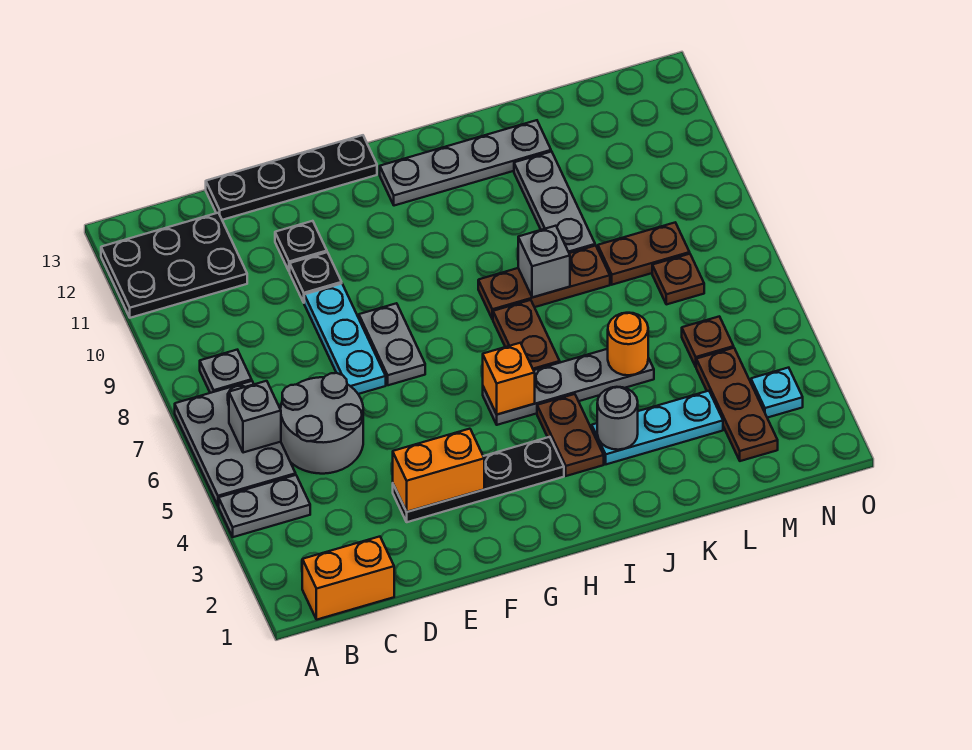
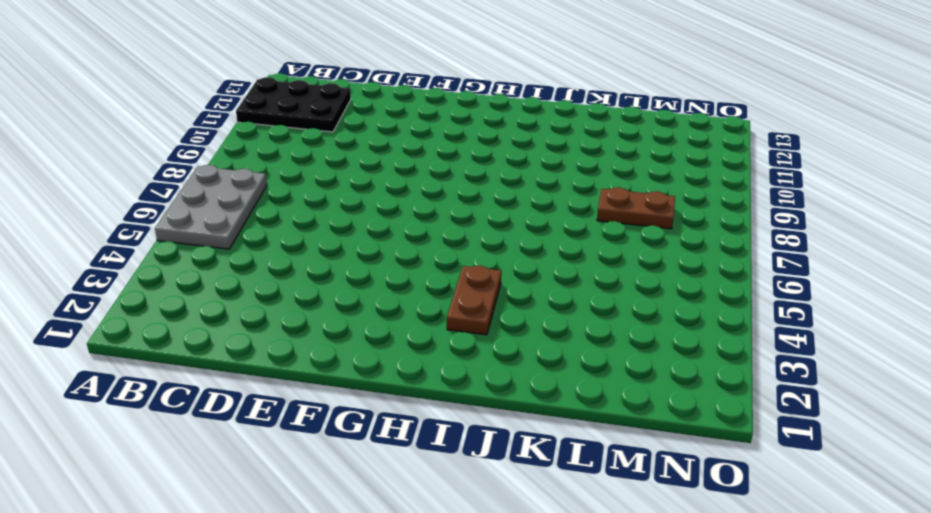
none -> grey plate A4:B4 level 1
none -> orange brick B1:C1 level 1
none -> grey plate B8 level 1
none -> grey round brick C5:D6 level 1

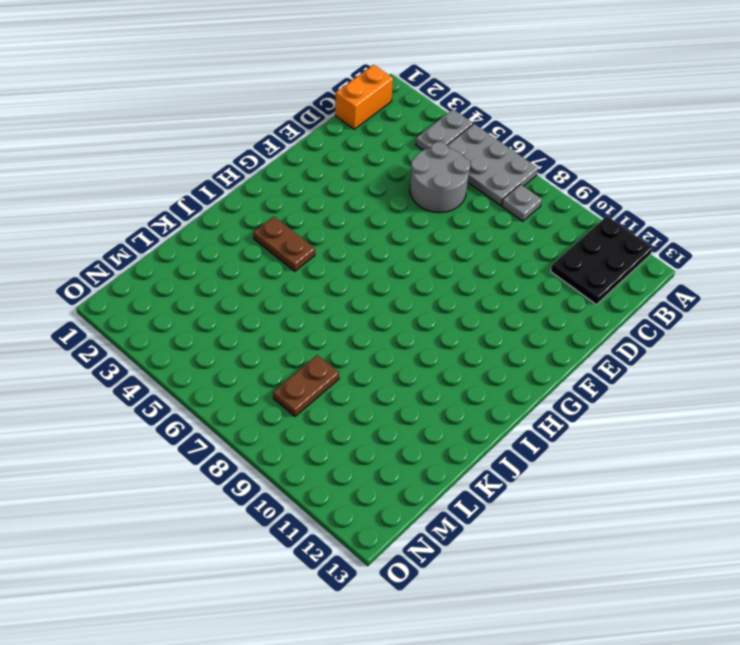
none -> black plate D13:G13 level 1
none -> black plate E3:H3 level 1
none -> cyan plate E7:E9 level 1
none -> black plate E10 level 1

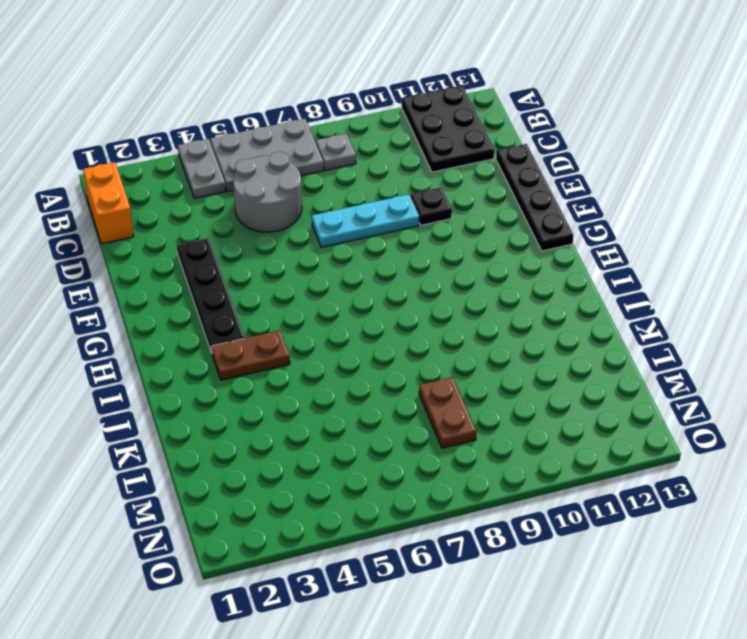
none -> black plate E11 level 1
none -> grey plate F7:F8 level 1
none -> grey plate H5:K5 level 1
none -> grey plate H12:K12 level 1

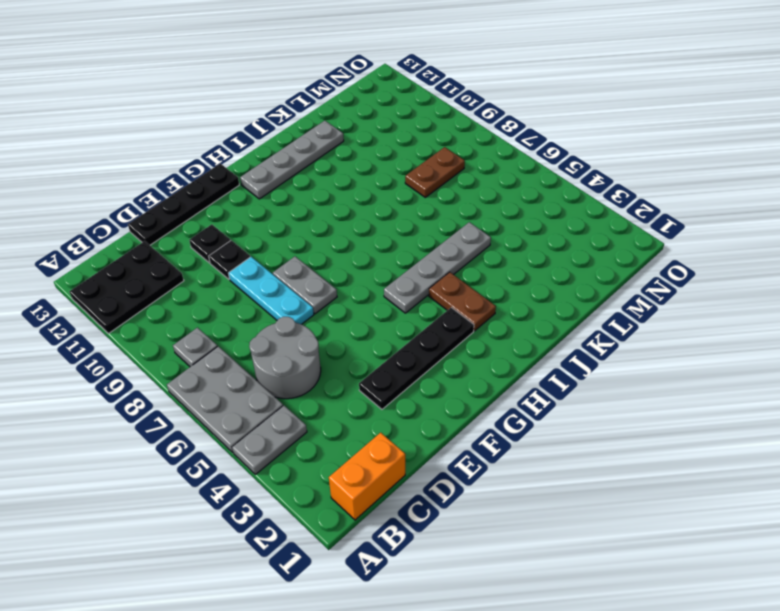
none -> brown plate I6:I7 level 1
none -> brown plate I8:K8 level 1
none -> cyan plate J3:L3 level 1
none -> grey plate K9:K11 level 1

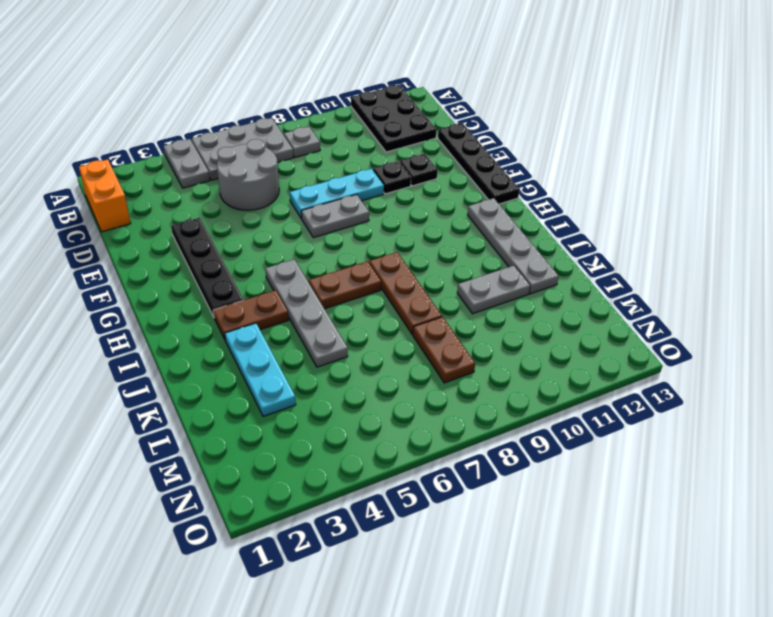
grey plate K10:K11 level 1 -> grey plate K9:K11 level 1
none -> brown plate M2:M4 level 1
none -> brown plate M5 level 1
none -> brown plate M7 level 1
none -> cyan plate N3 level 1

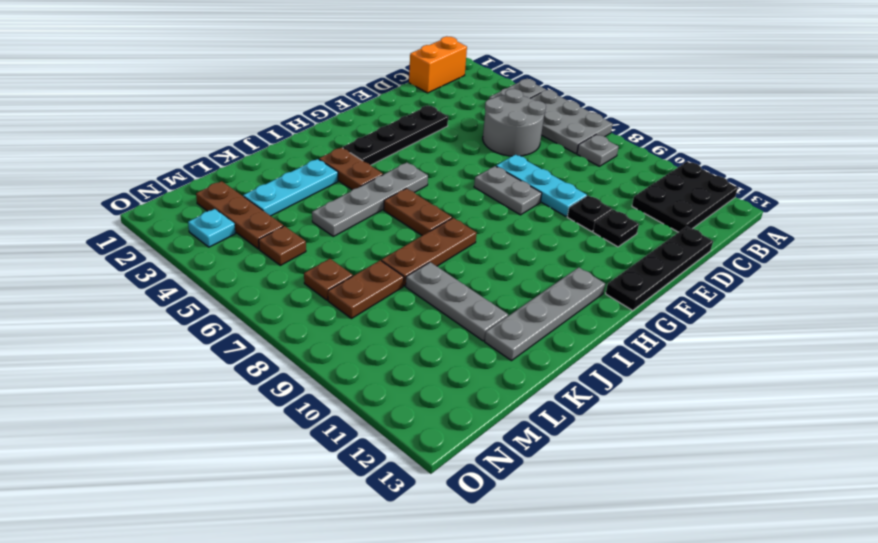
none -> grey brick B6 level 2
none -> orange brick E3:F3 level 2
none -> orange brick H5 level 2
none -> grey round brick J3 level 2

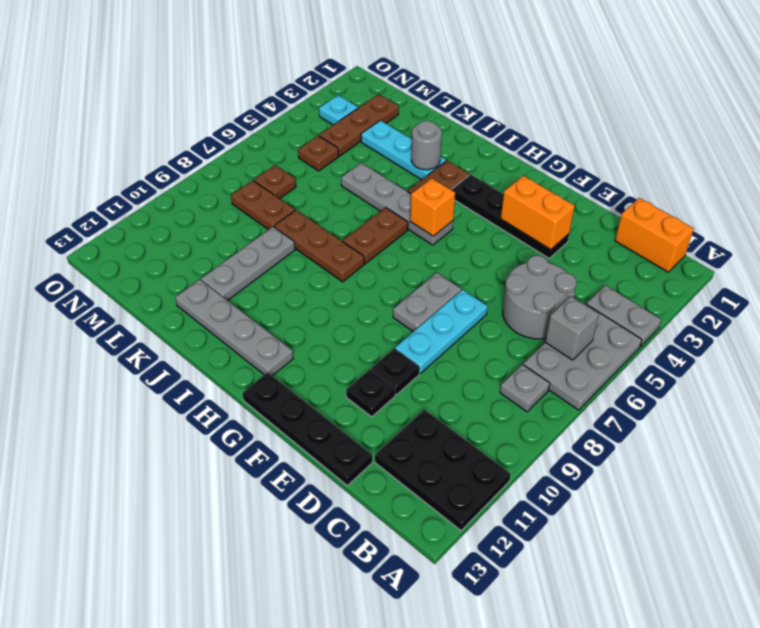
none -> grey brick J8 level 2
none -> orange round brick K5 level 2

